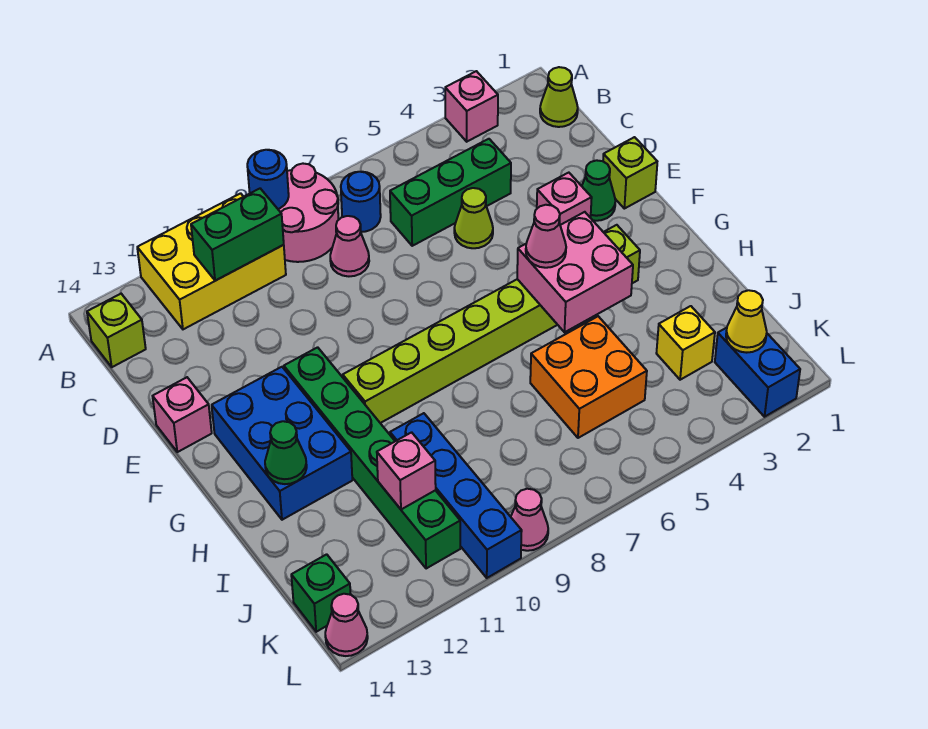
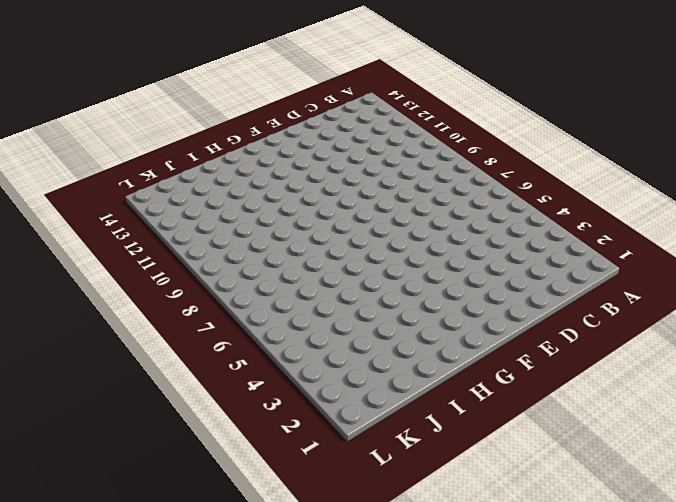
none -> pink brick A3 level 1
none -> pink round brick A8:B9 level 1
none -> yellow brick A10:B12 level 1
none -> lime cone B1 level 1

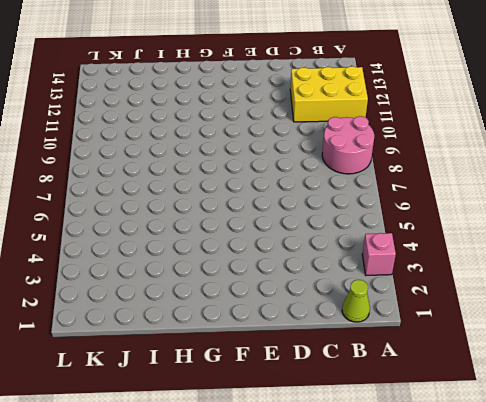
yellow brick A11:C12 level 1 -> yellow brick A10:B12 level 1
none -> blue round brick B7 level 1
none -> lime brick B14 level 1
none -> green brick C4:C6 level 1
none -> pink cone C8 level 1

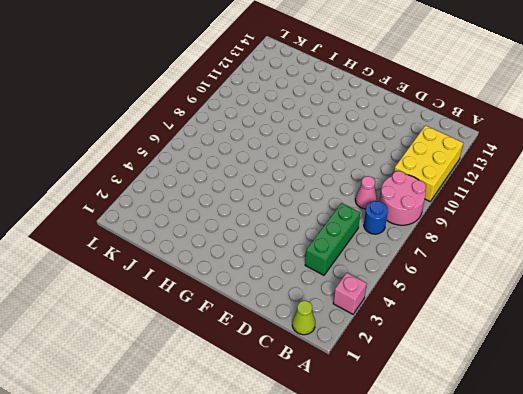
none -> lime brick B14 level 1
none -> lime cone D5 level 1
none -> lime brick E1 level 1
none -> green cone E2 level 1

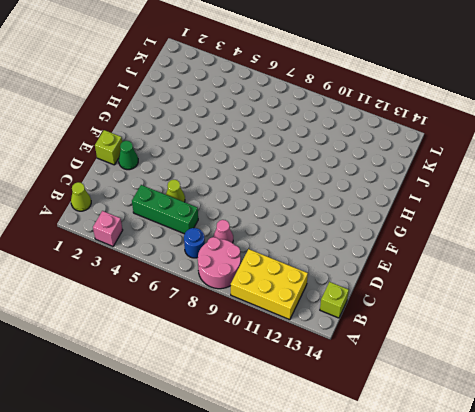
none -> pink brick E3 level 1
none -> pink brick E14 level 1
none -> green brick F11:K11 level 1
none -> blue brick F12:H13 level 1

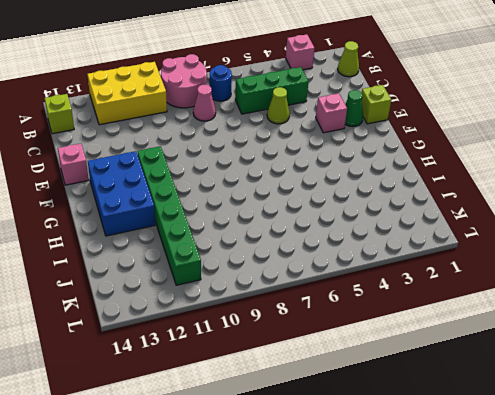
none -> lime brick G3:G10 level 1
none -> orange brick I5:J6 level 1
none -> blue brick I10:L10 level 1
none -> yellow brick J3 level 1

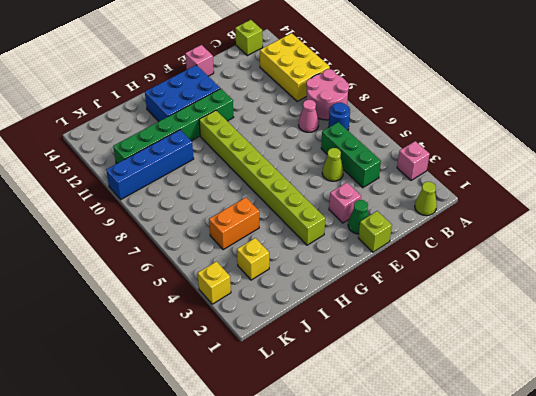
orange brick I5:J5 level 1 -> orange brick I5:J6 level 1
yellow brick L3 level 1 -> none
none -> blue brick K2:L2 level 1
none -> green brick K14 level 1
none -> pink cone L9 level 1
none -> pink cone L14 level 1

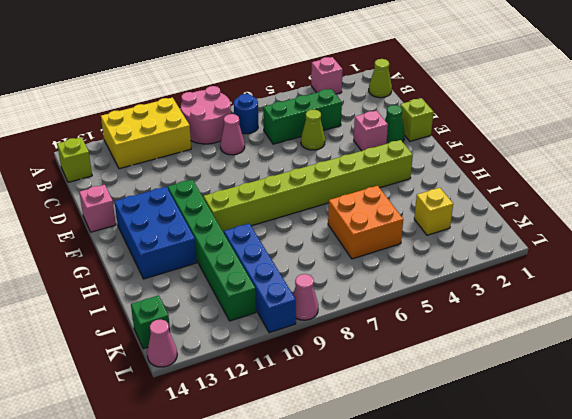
none -> blue brick K2:L2 level 1
none -> blue round brick A9 level 2
none -> green brick B10:B11 level 2
none -> pink brick G4:H5 level 2

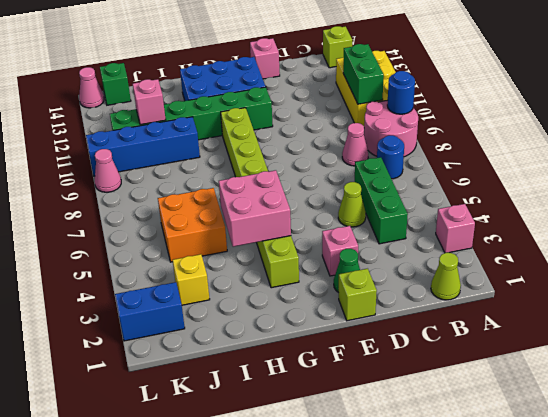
none -> green cone H13 level 2
none -> yellow cone K2 level 2
none -> pink cone G5 level 3

